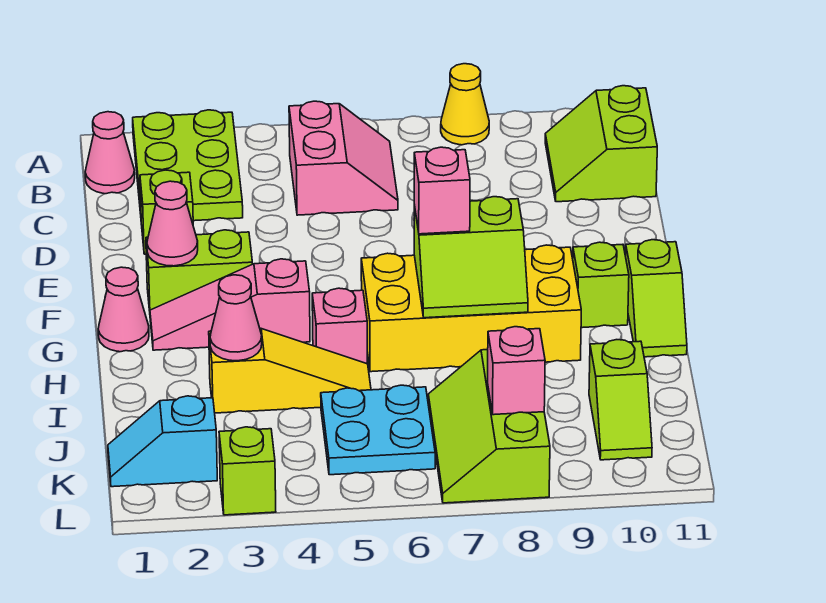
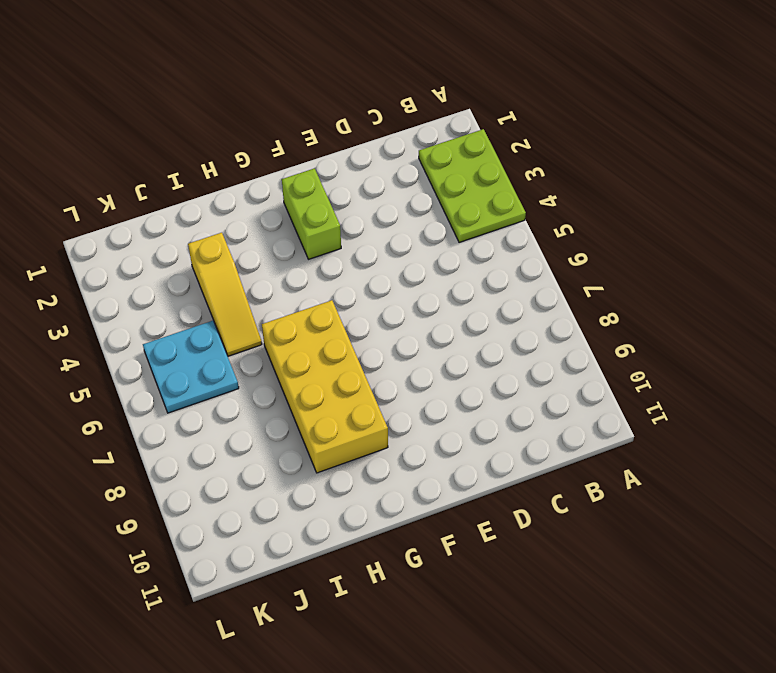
lime plate A2:B4 level 1 -> lime plate A2:C3 level 1
none -> yellow cone A8 level 1
none -> pink cone B1 level 1
none -> pink slope B5:C6 level 1 top 5

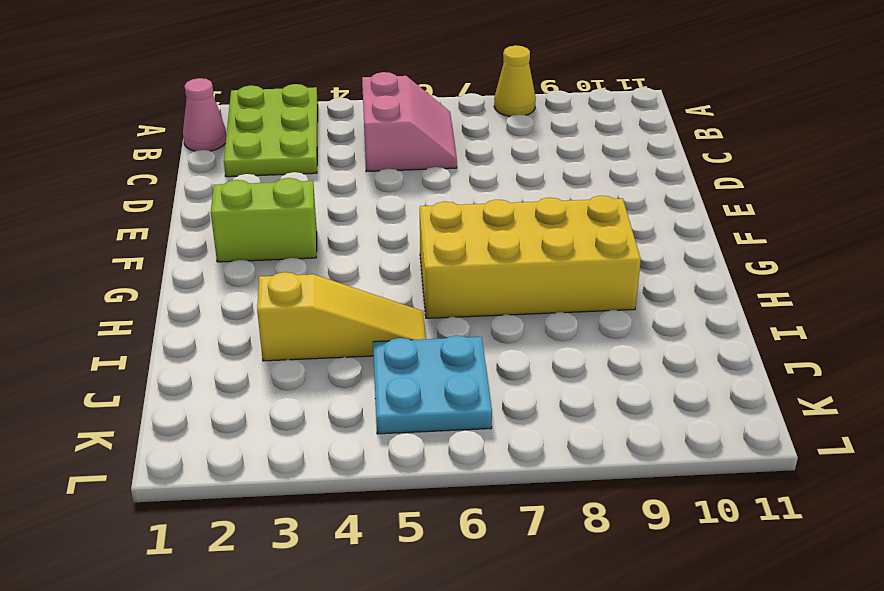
none -> lime slope B10:C11 level 1 top 11
none -> lime brick D2 level 1
none -> pink cone G1 level 1

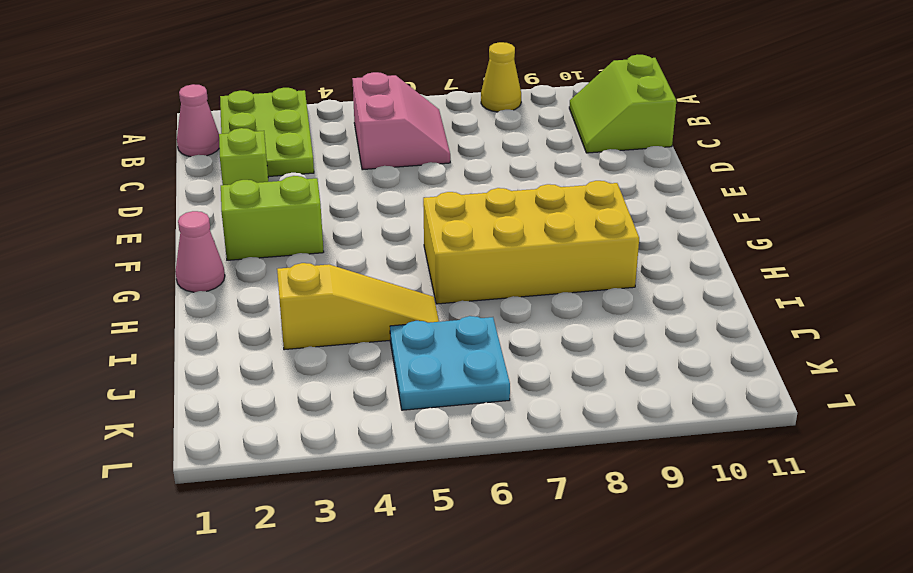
none -> pink slope G2:G4 level 1 top 4
none -> lime brick G10 level 1
none -> lime slope G11:H11 level 1 top G

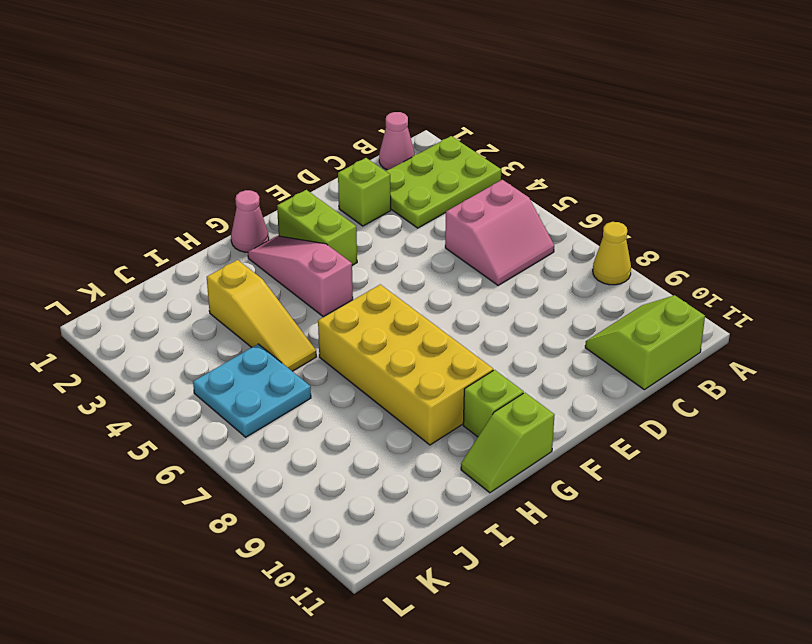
none -> pink brick H5 level 1
none -> lime slope J7:L8 level 1 top 8
none -> lime slope J10:K10 level 1 top J

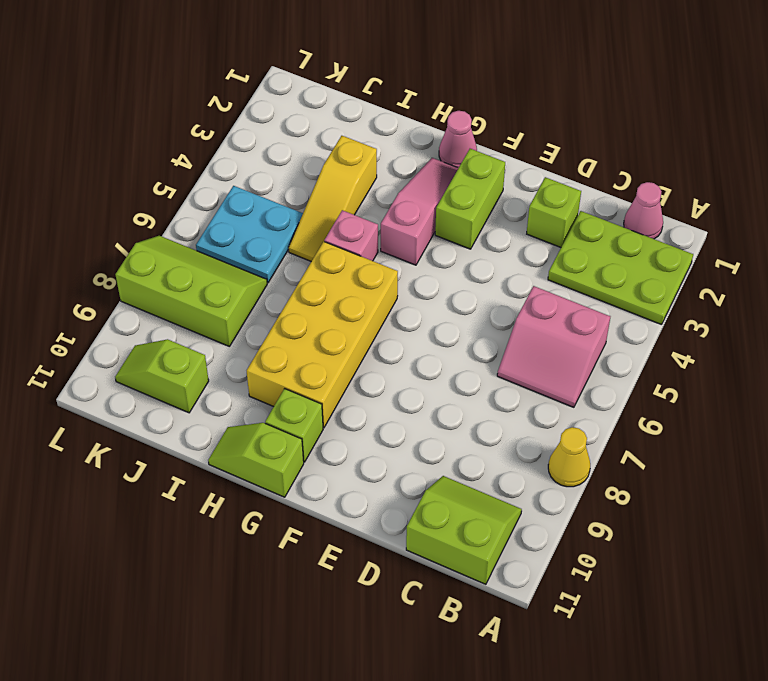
none -> cyan slope K1:K2 level 1 top 2
none -> lime brick L3 level 1
none -> pink cone F2 level 2

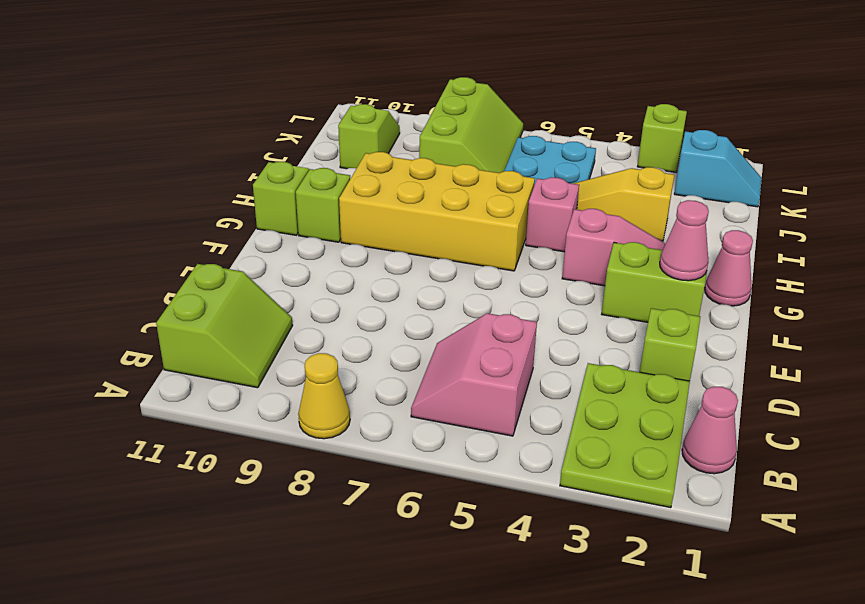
none -> lime slope G7:H8 level 2 top G
none -> pink cone I3 level 2
none -> pink brick K8 level 2

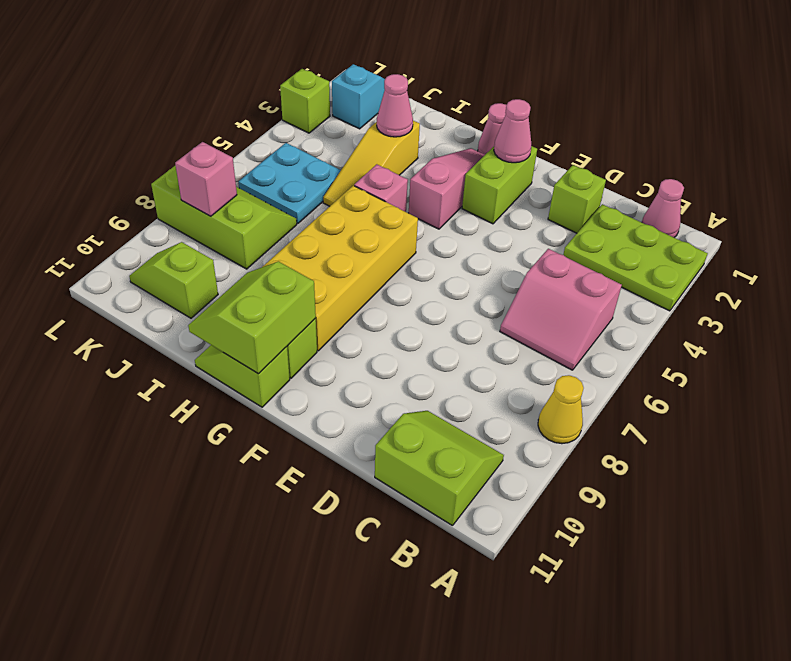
lime slope G10:H11 level 2 top G -> lime slope G7:H8 level 2 top G
none -> pink brick G7 level 3

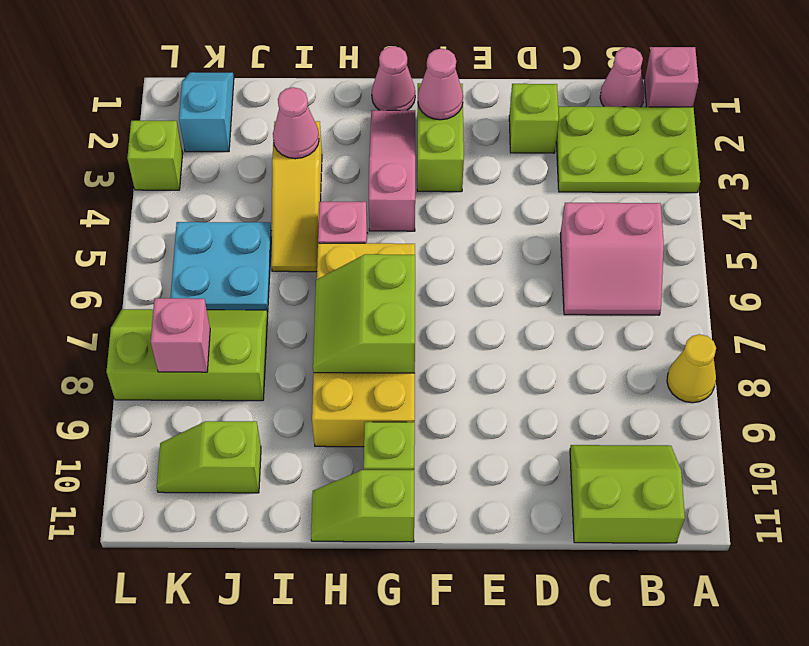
pink brick A1 level 1 -> pink brick G7 level 3

